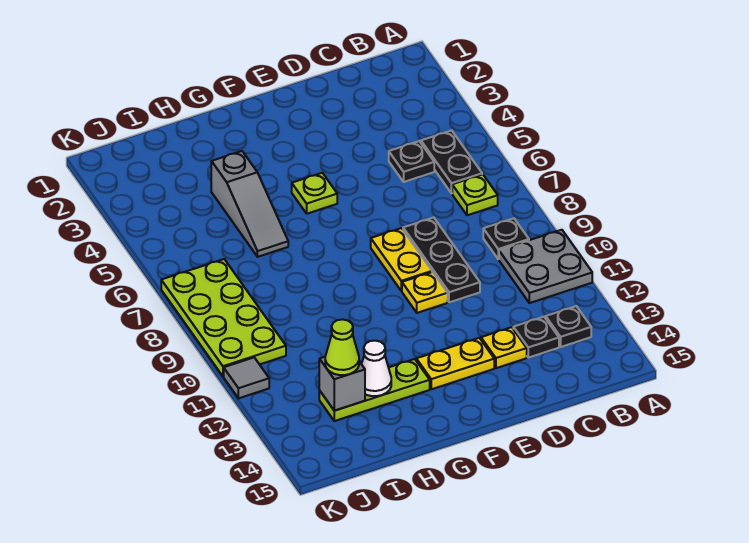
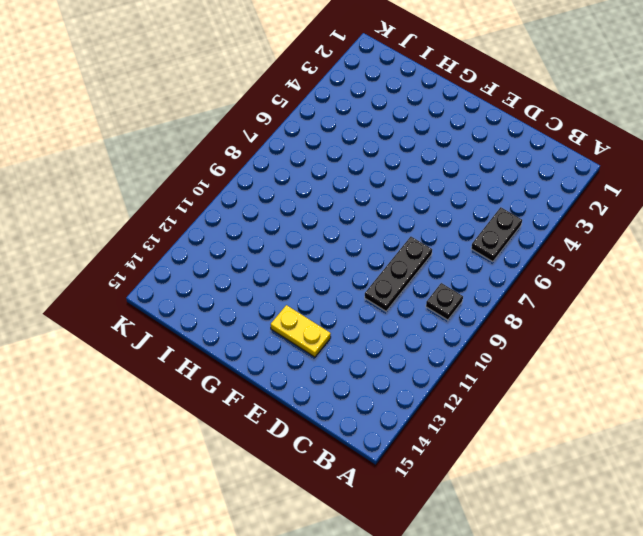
none -> grey plate A10:B11 level 1
none -> lime plate B7 level 1
none -> black plate B13 level 1

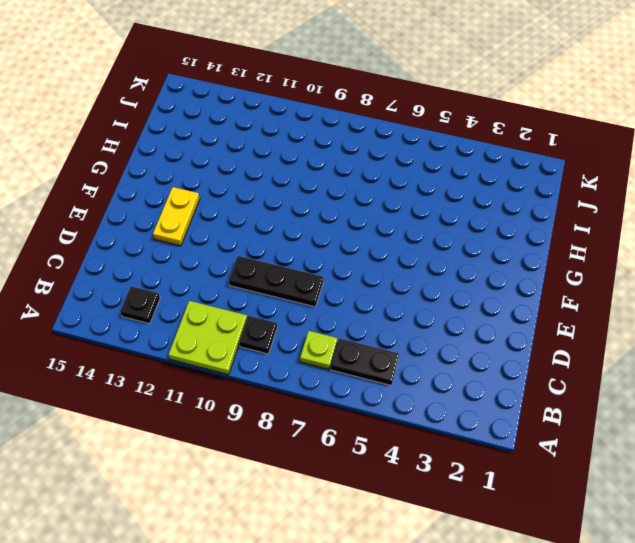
lime plate A10:B11 level 1 -> grey plate A10:B11 level 1
none -> black plate C5 level 1
none -> black plate C13 level 1
none -> yellow plate D13 level 1

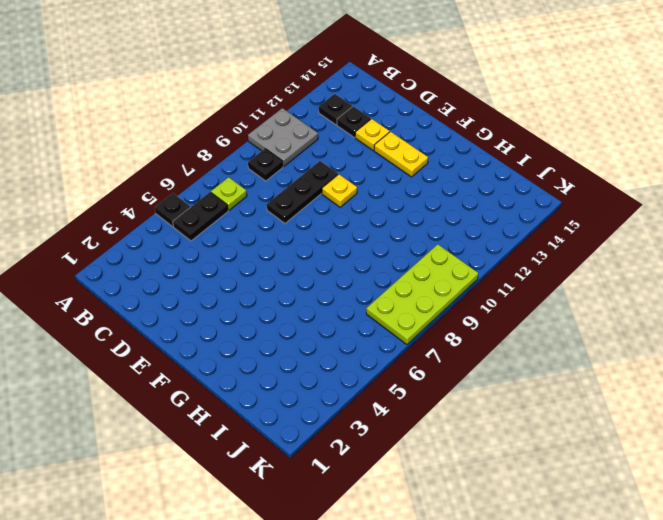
black plate A5 level 1 -> black plate C5 level 1
none -> yellow plate E8:E9 level 1
none -> lime plate F5 level 1
none -> lime plate G13:I13 level 1

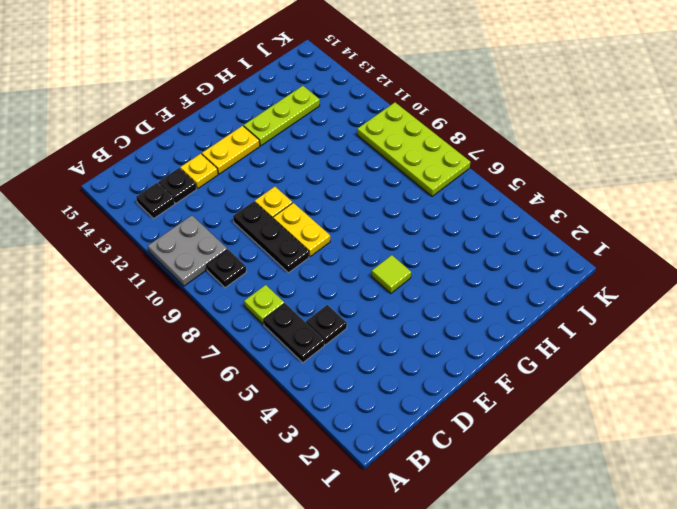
lime tile F5 level 1 -> lime plate F5 level 1
none -> grey slope H4:H6 level 1 top 4
none -> grey tile K11 level 1
none -> white cone H13 level 2

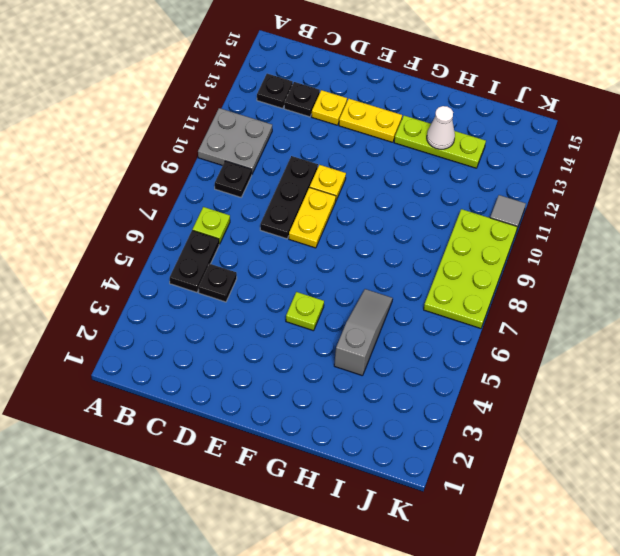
none -> grey brick I13 level 2
none -> lime cone I13 level 3

